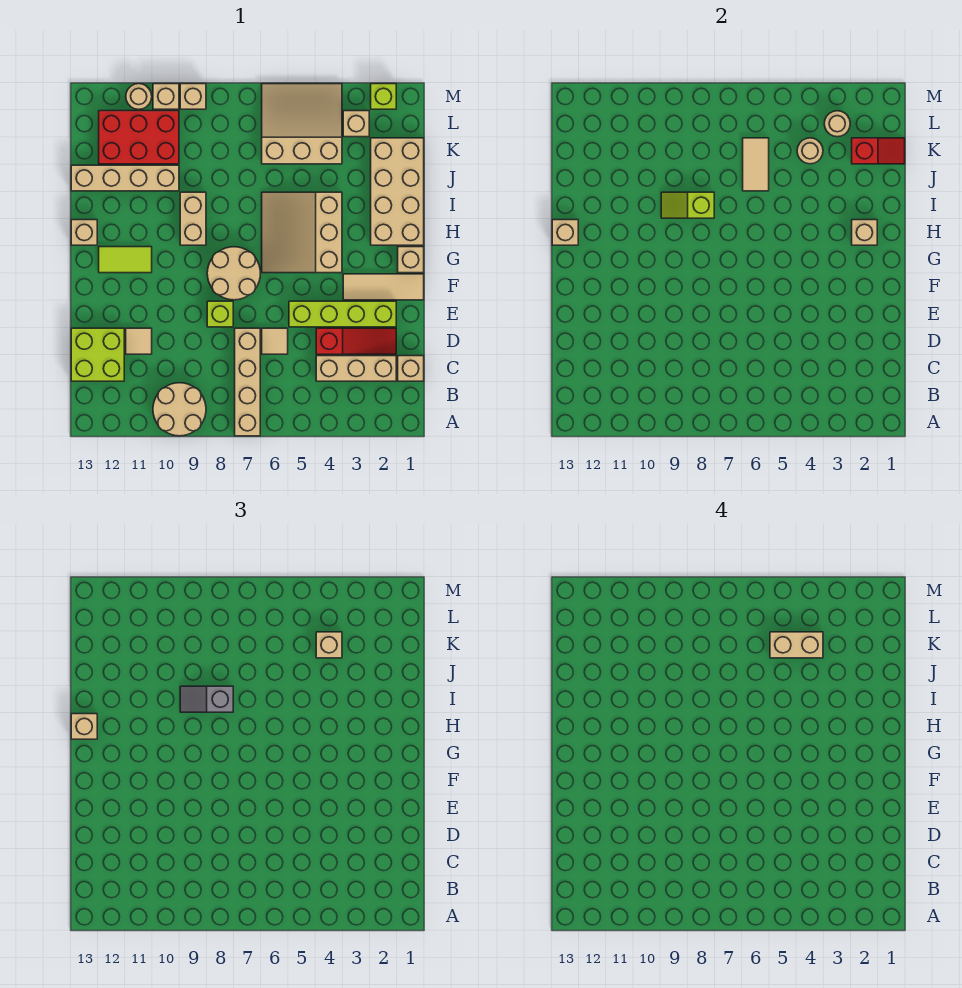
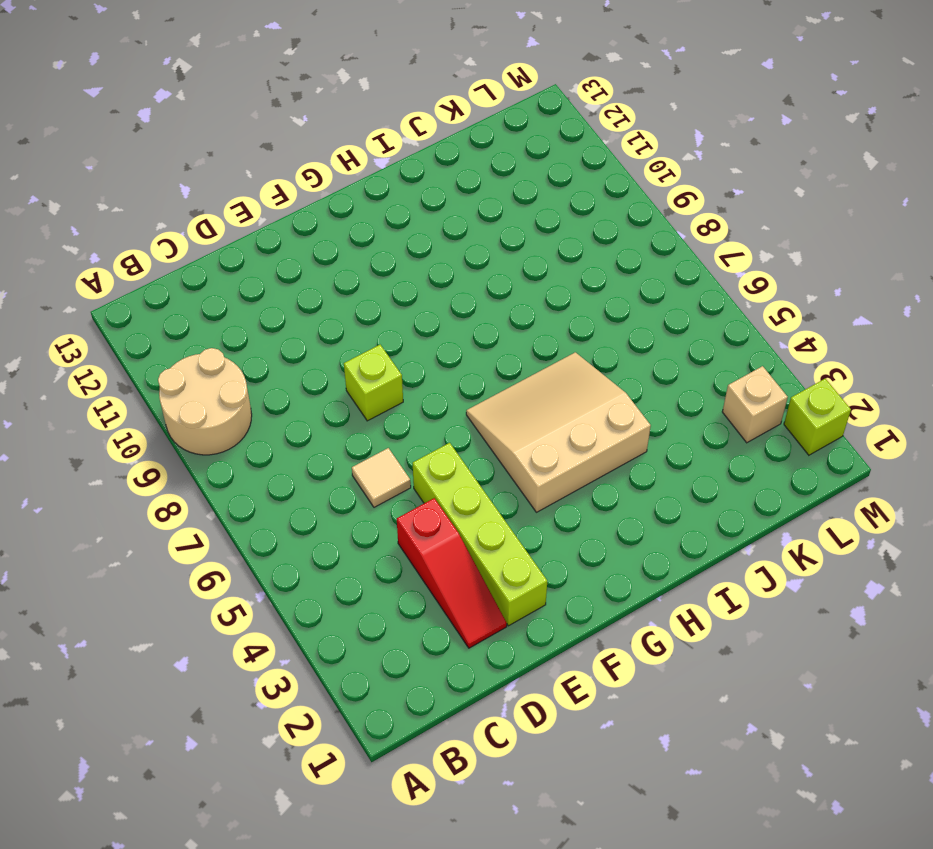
none -> tan brick A7:D7 level 1
none -> tan brick C1 level 1
none -> tan brick C2:C4 level 1
none -> lime brick C12:D13 level 1

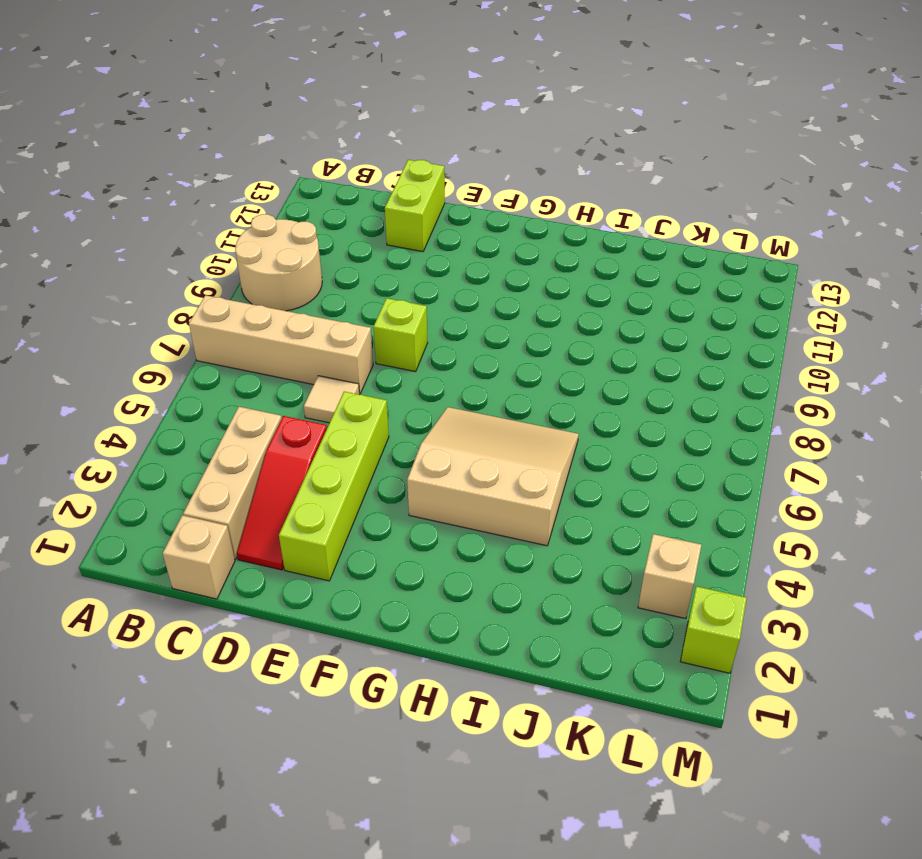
lime brick D12:D13 level 1 -> lime brick C12:D13 level 1
none -> tan tile D11 level 1
none -> tan tile F1:F3 level 1
none -> tan round brick F7:G8 level 1
none -> tan brick G1 level 1

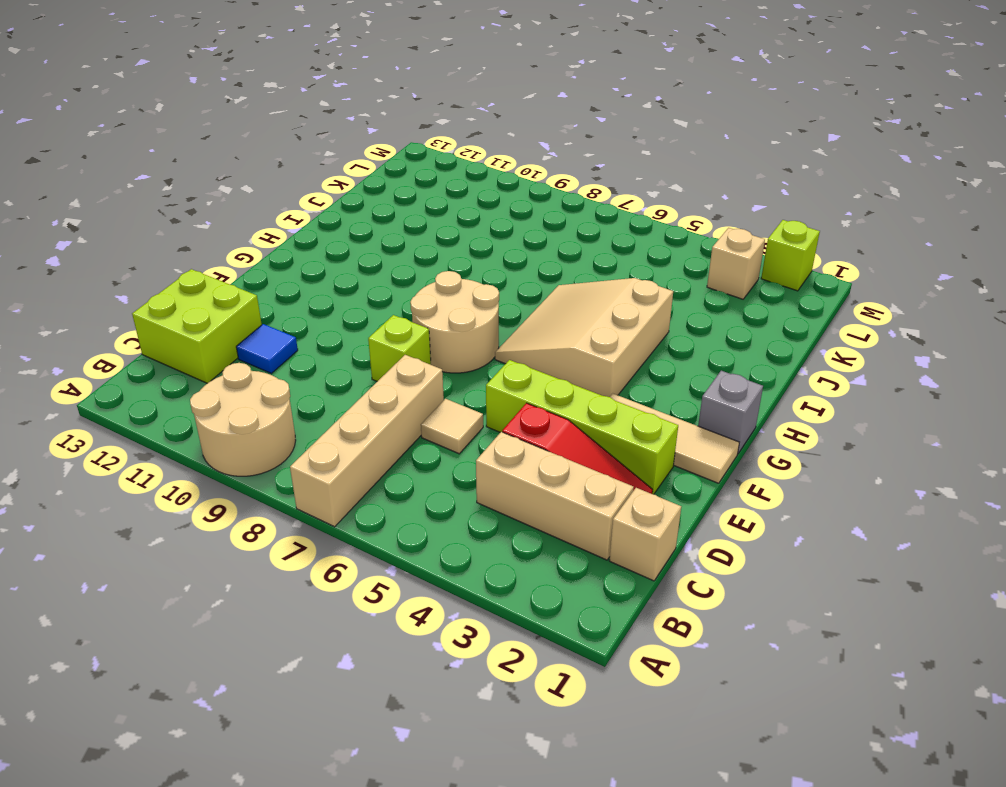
blue tile D11 level 1 -> tan tile D11 level 1
grey brick G1 level 1 -> tan brick G1 level 1
none -> lime tile G11:G12 level 1
none -> tan brick H1:K2 level 1
none -> tan brick H9:I9 level 1
none -> tan brick H13 level 1

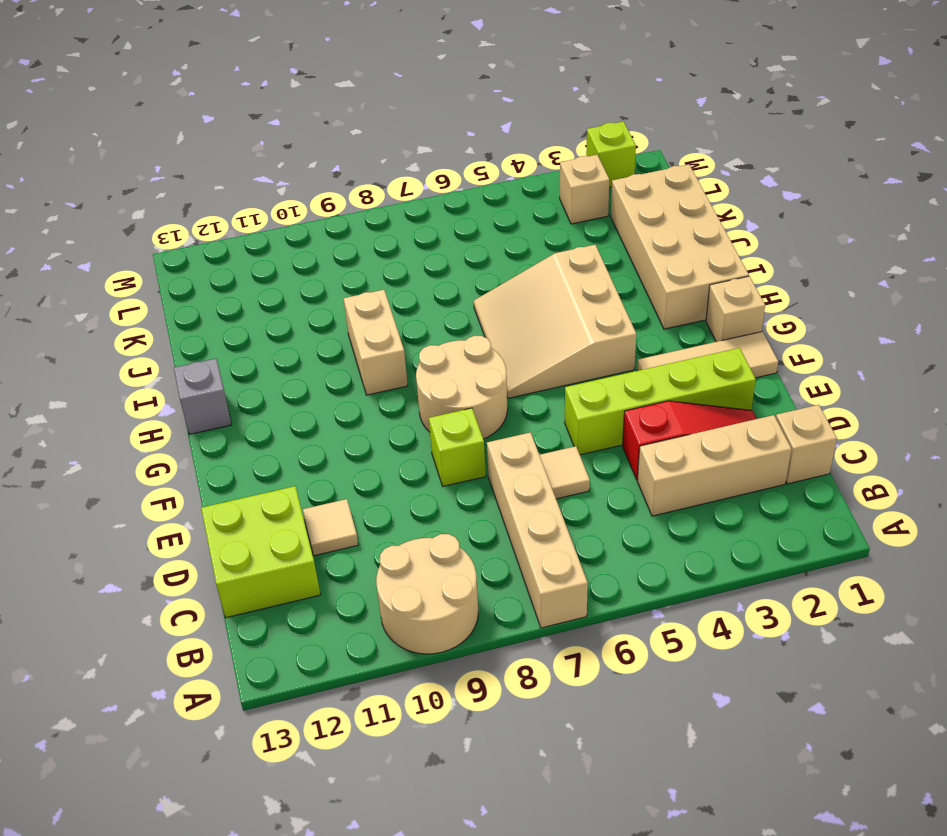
grey brick H13 level 1 -> tan brick H13 level 1
none -> lime tile G11:G12 level 1
none -> tan brick J10:J13 level 1
none -> tan slope K4:M6 level 1 top K
none -> red brick K10:L12 level 1

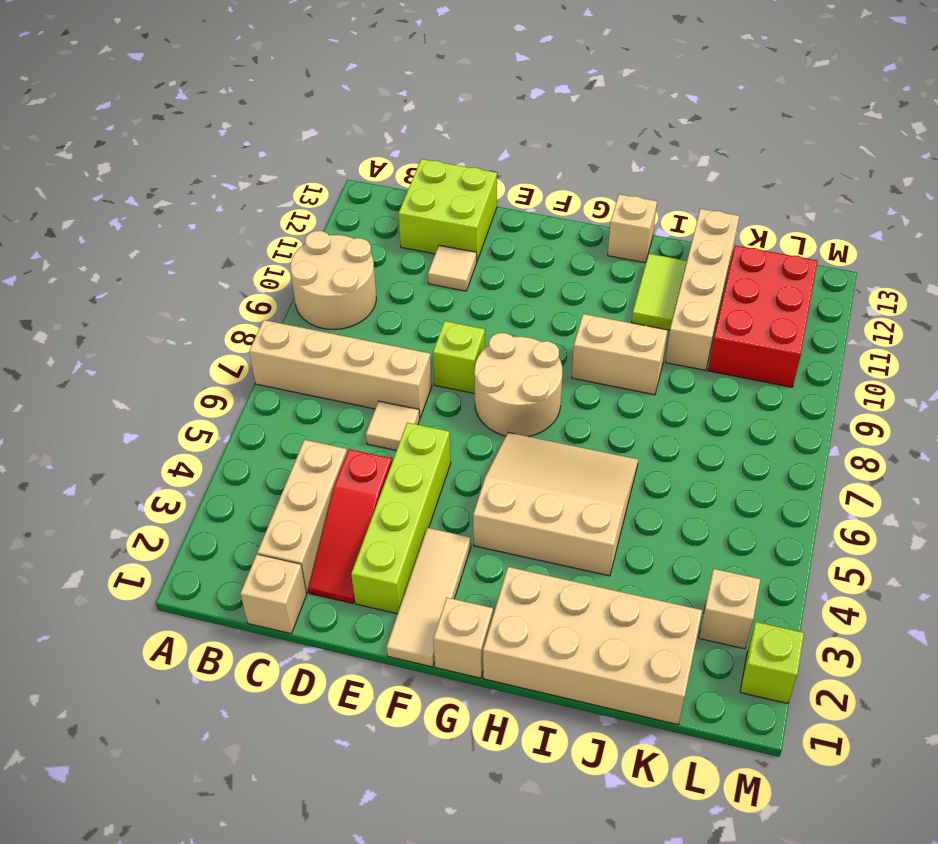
lime tile I11:I12 level 1 -> lime tile G11:G12 level 1
none -> tan slope K4:M6 level 1 top K
none -> tan brick M9 level 1
none -> tan brick M10 level 1
none -> tan round brick M11 level 1

